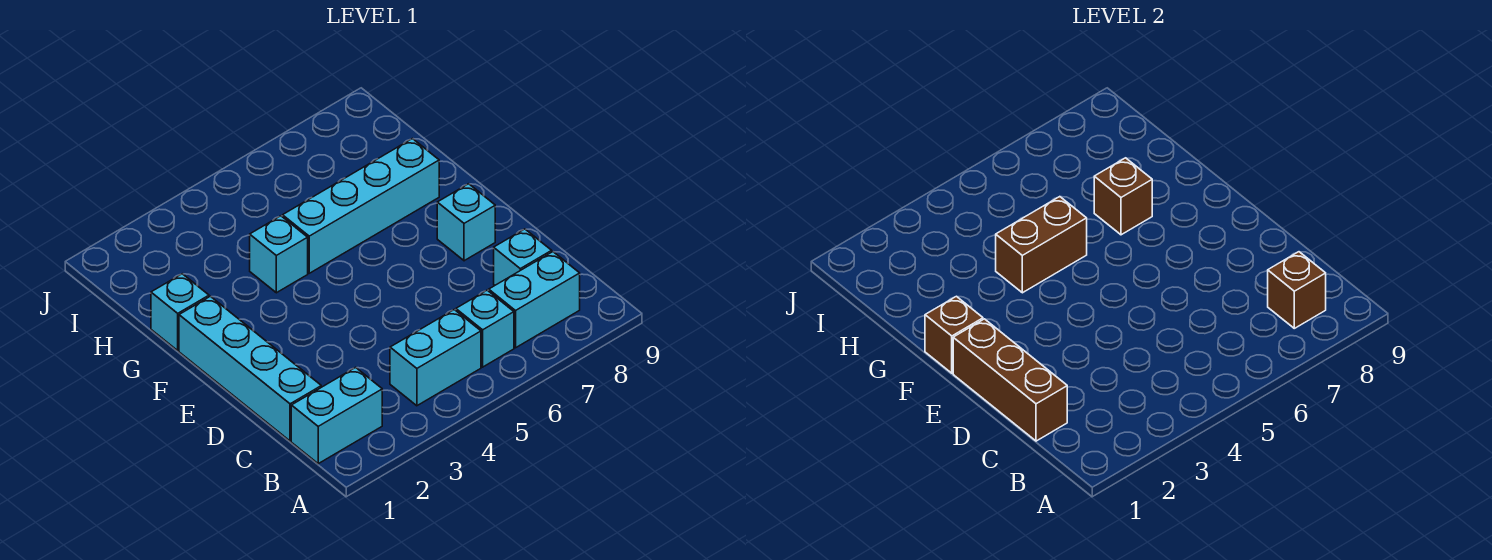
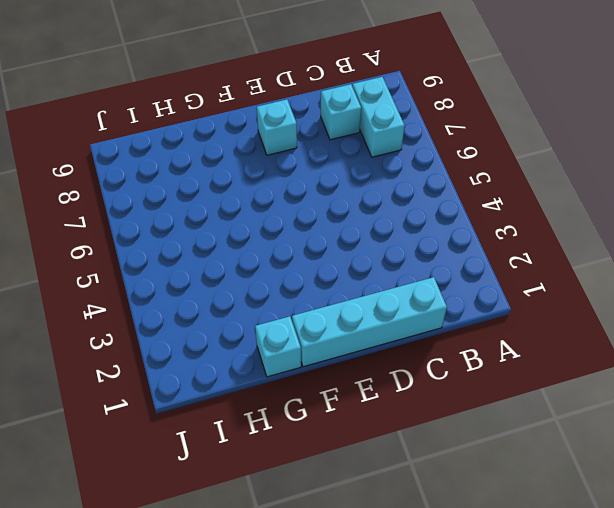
none -> cyan brick B1:B2 level 1
none -> cyan brick B4:B5 level 1
none -> cyan brick B6 level 1

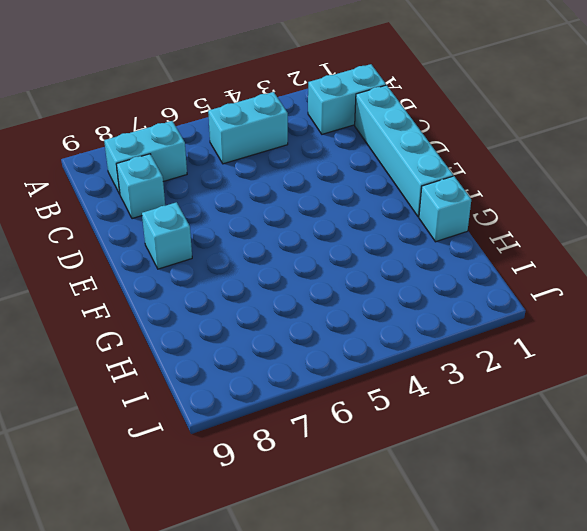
none -> cyan brick B6 level 1
none -> cyan brick G4 level 1
none -> cyan brick G5:G8 level 1

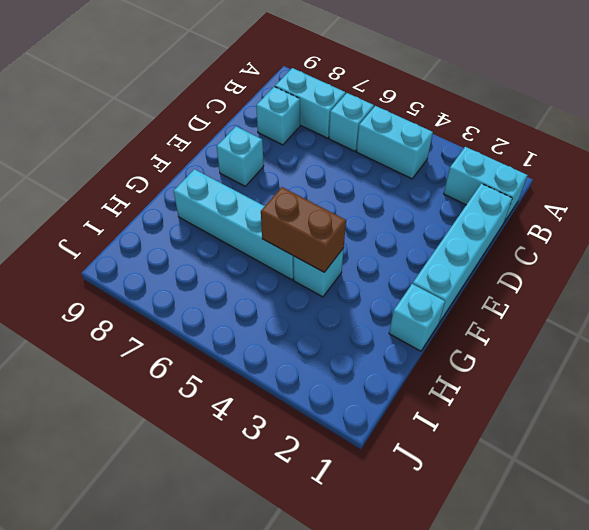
none -> brown brick B8 level 2
none -> brown brick C1:E1 level 2
none -> brown brick F1 level 2

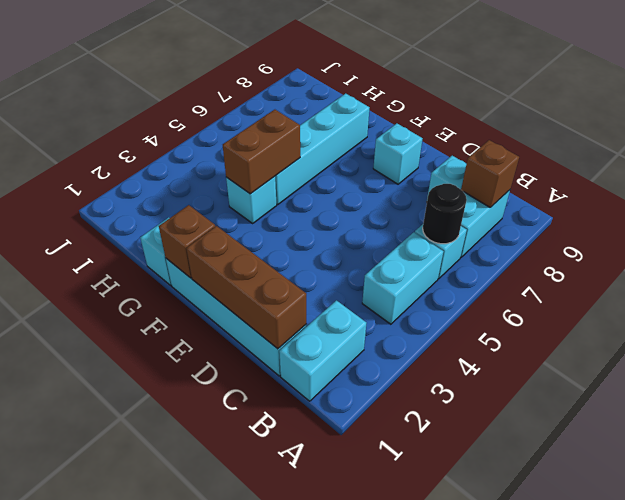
black round brick B6 level 2 -> none
none -> brown brick G7 level 2

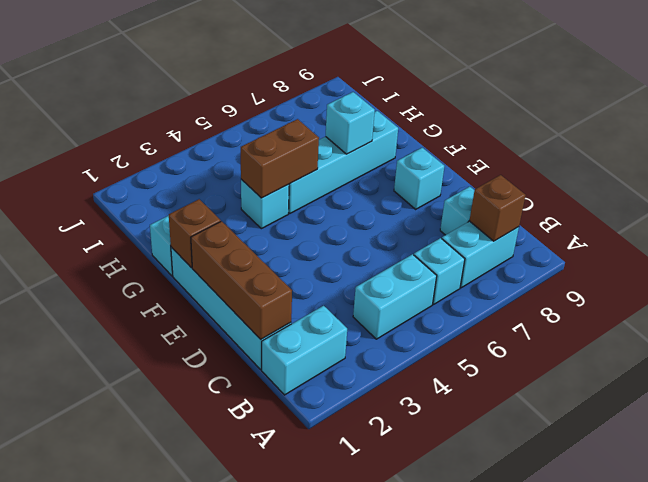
cyan brick G7 level 2 -> brown brick G7 level 2

